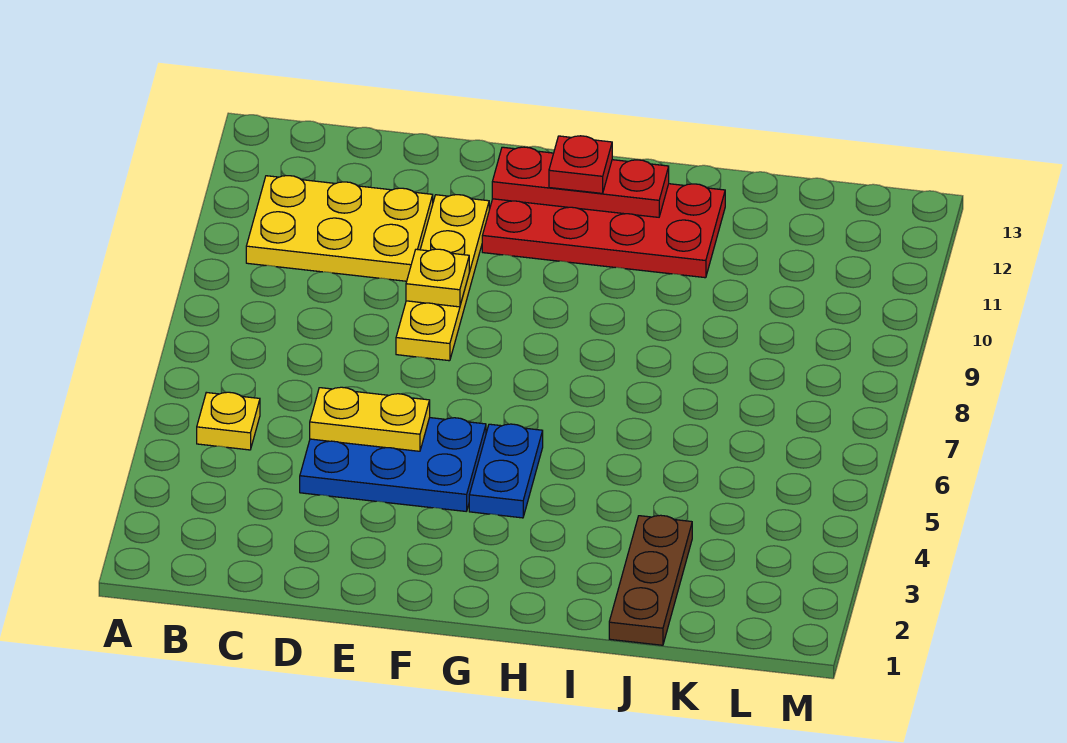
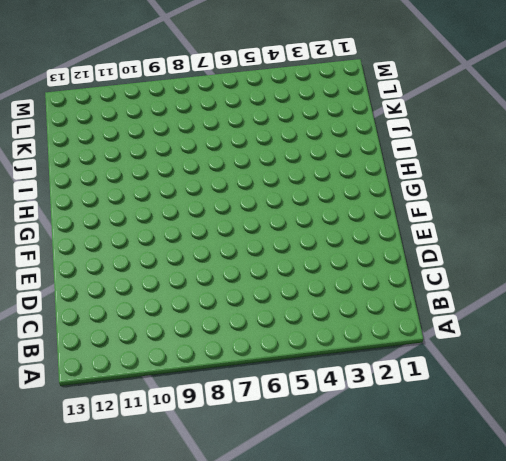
none -> yellow plate B5 level 1
none -> yellow plate B10:D11 level 1

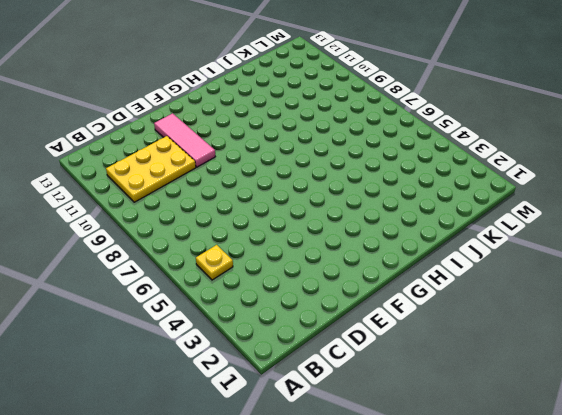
pink tile E10:E12 level 1 -> yellow plate E8:E11 level 1
none -> blue plate D4:F5 level 1
none -> red plate F11:I12 level 1

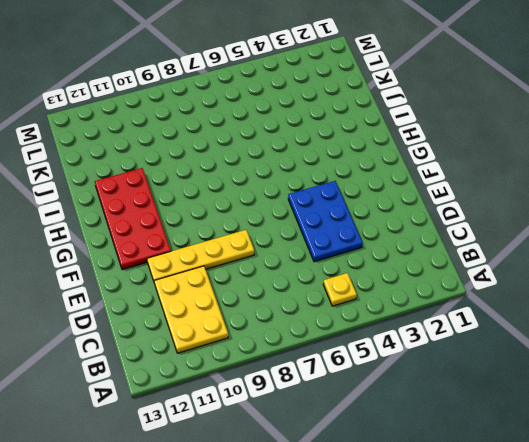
none -> blue plate G4:G5 level 1
none -> brown plate J1:J3 level 1

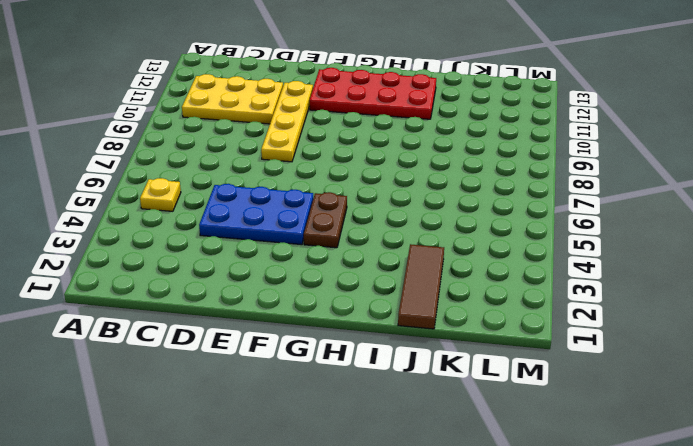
brown plate G4:G5 level 1 -> blue plate G4:G5 level 1
brown tile J1:J3 level 1 -> brown plate J1:J3 level 1
none -> yellow plate D5:E5 level 2
none -> yellow plate E9 level 2

